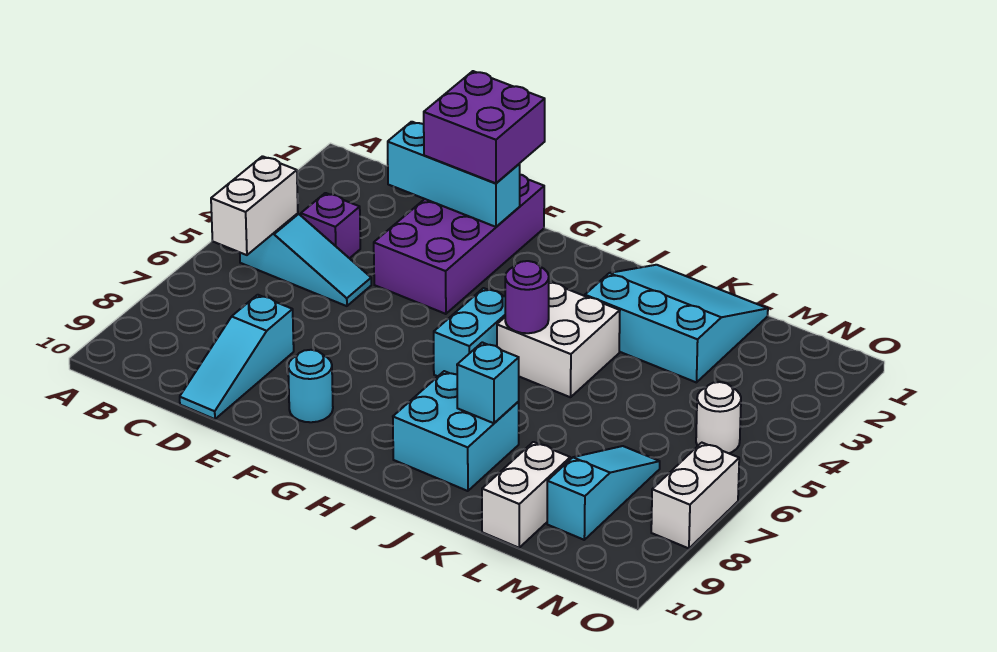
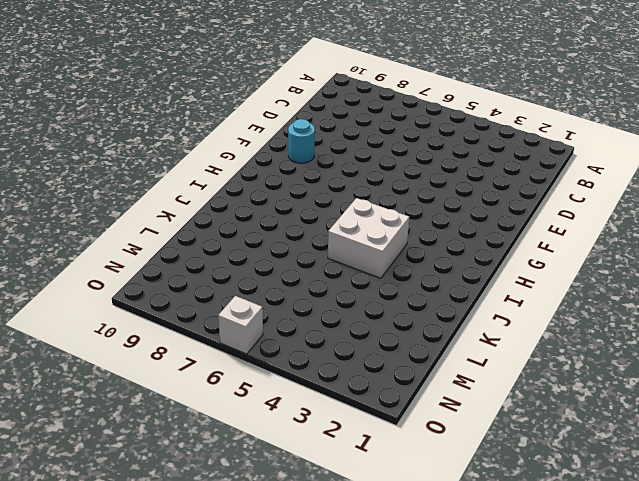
white brick O6 level 1 -> none
none -> cyan slope B5:D5 level 1 top B
none -> purple brick C4 level 1
none -> cyan slope D8:D10 level 1 top 8

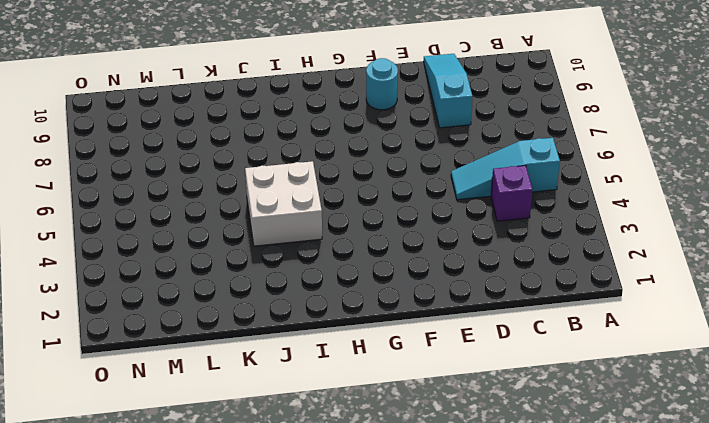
none -> purple brick E1:F4 level 1
none -> cyan brick H5:H6 level 1
none -> cyan brick I8:J9 level 1

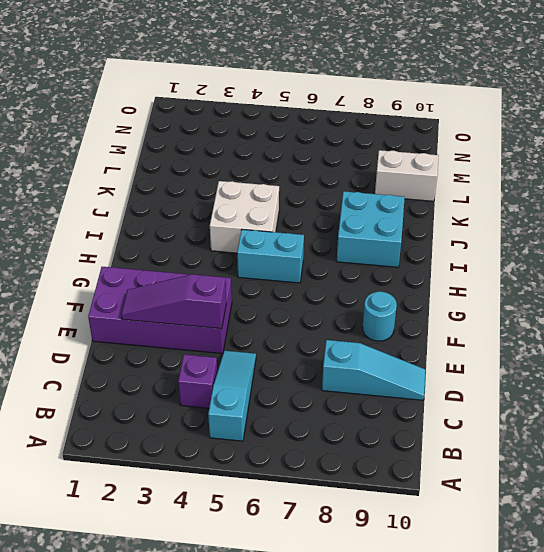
purple slope E2:E4 level 2 top 4 -> cyan brick D2:F2 level 2
none -> cyan slope J1:L3 level 1 top 3
none -> cyan slope M7:M9 level 1 top 9
none -> white round brick N5 level 1

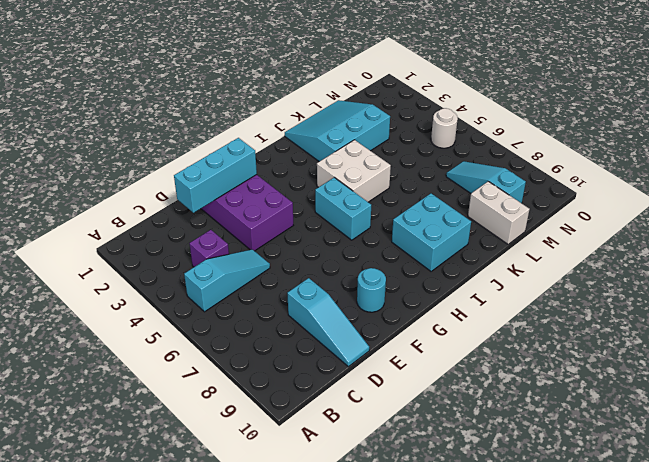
none -> white brick O7:O8 level 1
none -> white brick B5:B6 level 2
none -> purple round brick I5 level 2

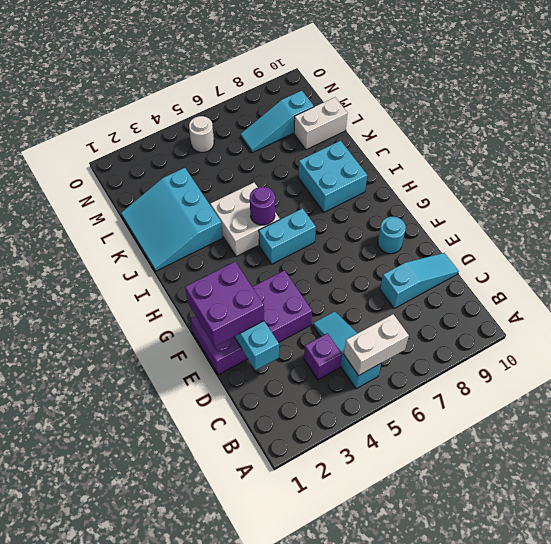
none -> white brick O7:O8 level 1
none -> cyan brick J8 level 2

